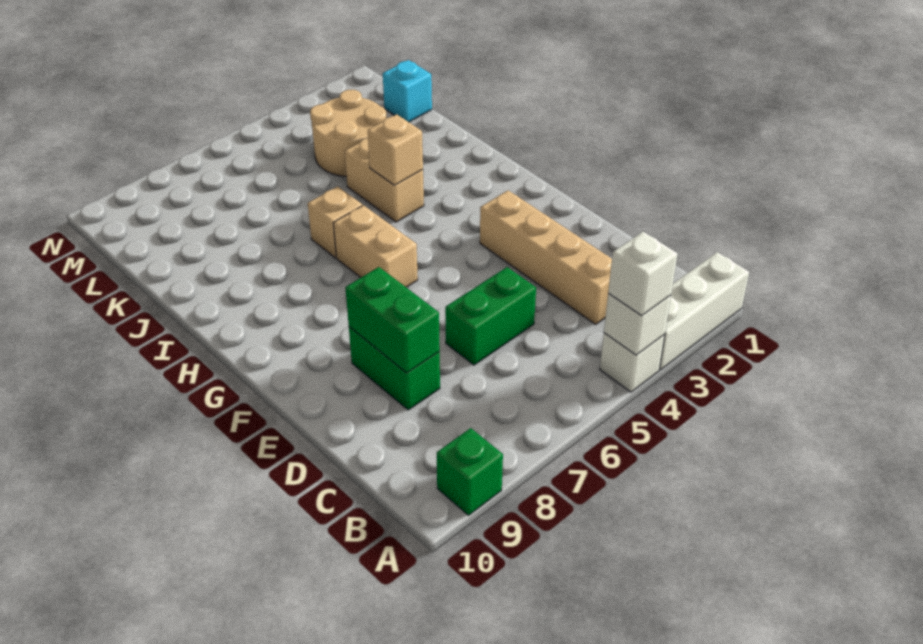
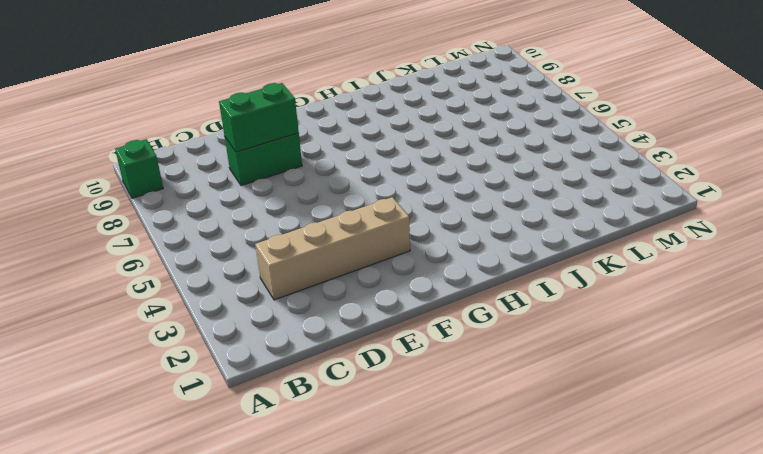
none -> white brick A1:A3 level 1
none -> white brick A4 level 1
none -> green brick D5:D6 level 1

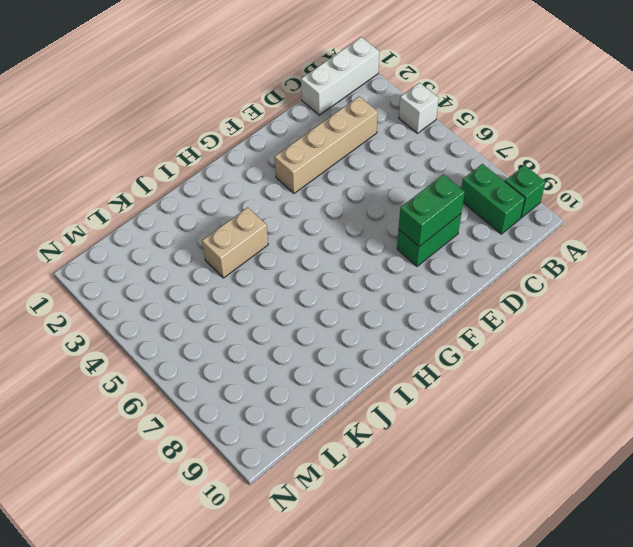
white brick A1:C1 level 1 -> white brick A1:A3 level 1
green brick B8:B9 level 1 -> green brick D5:D6 level 1
none -> tan brick G6:H6 level 1
none -> tan brick I6 level 1
none -> tan round brick K3:L4 level 1

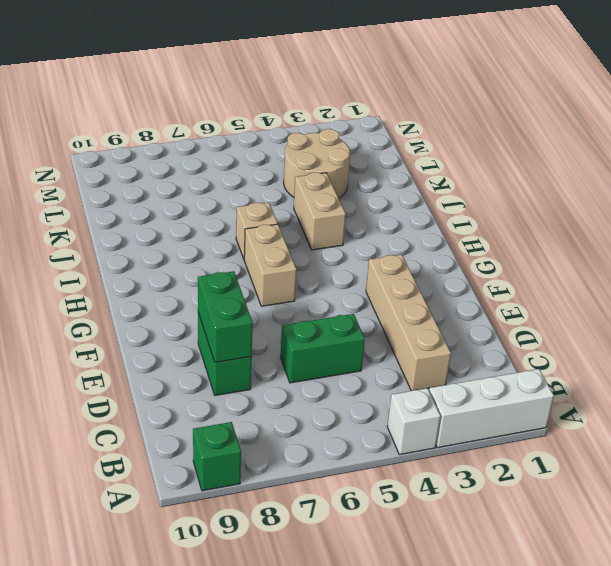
none -> cyan brick L1 level 1
none -> white brick A4 level 2
none -> tan brick I4 level 2

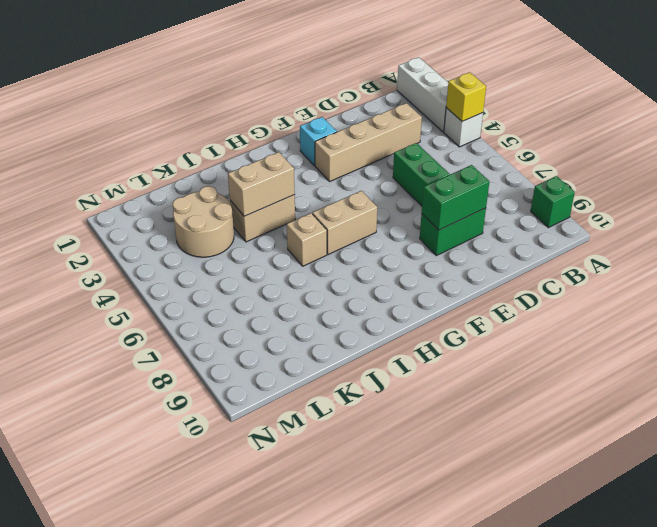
yellow brick A4 level 2 -> white brick A4 level 2
cyan brick F2 level 1 -> cyan brick L1 level 1
tan brick I4:J4 level 2 -> tan brick I4 level 2
none -> white brick A4 level 3

